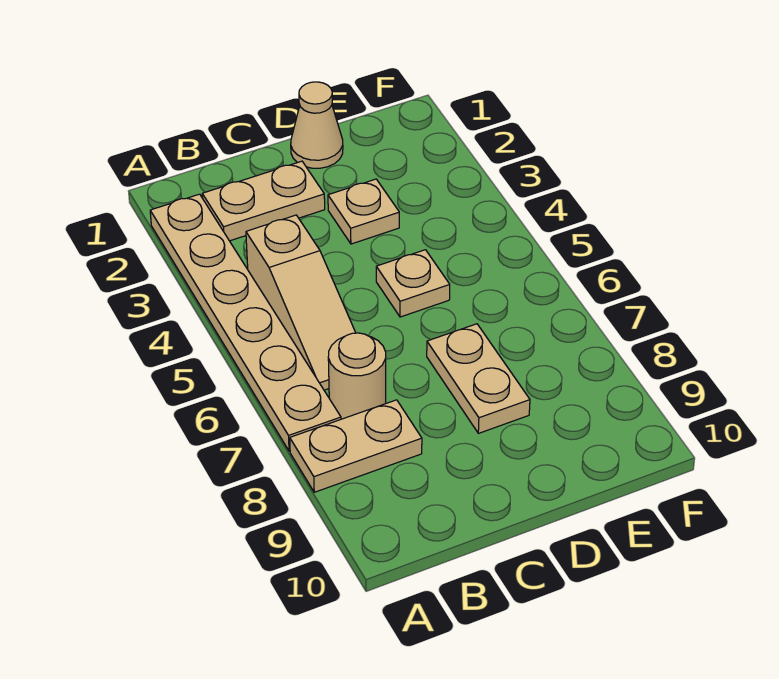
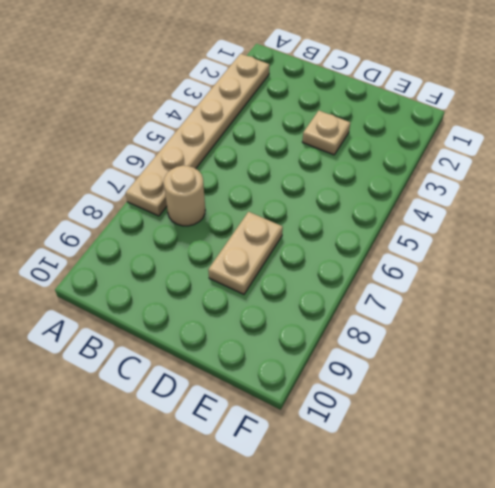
none -> tan plate A8:B8 level 1
none -> tan plate B2:C2 level 1

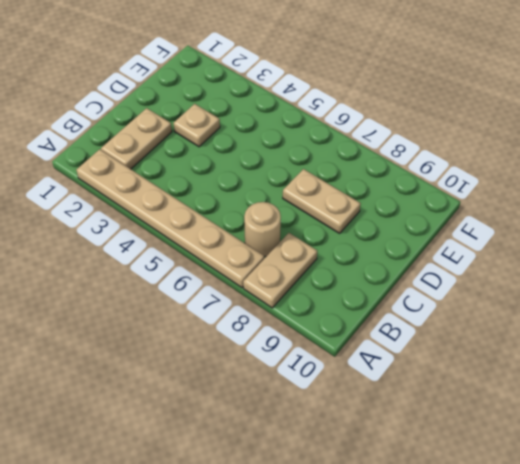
none -> tan slope B4:B6 level 1 top 4
none -> tan cone D1 level 1

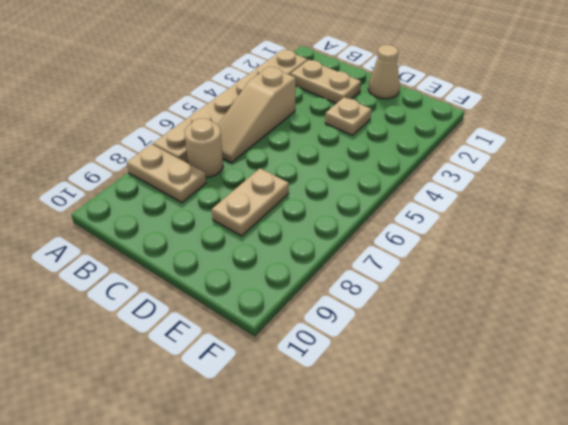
none -> tan plate D5 level 1

